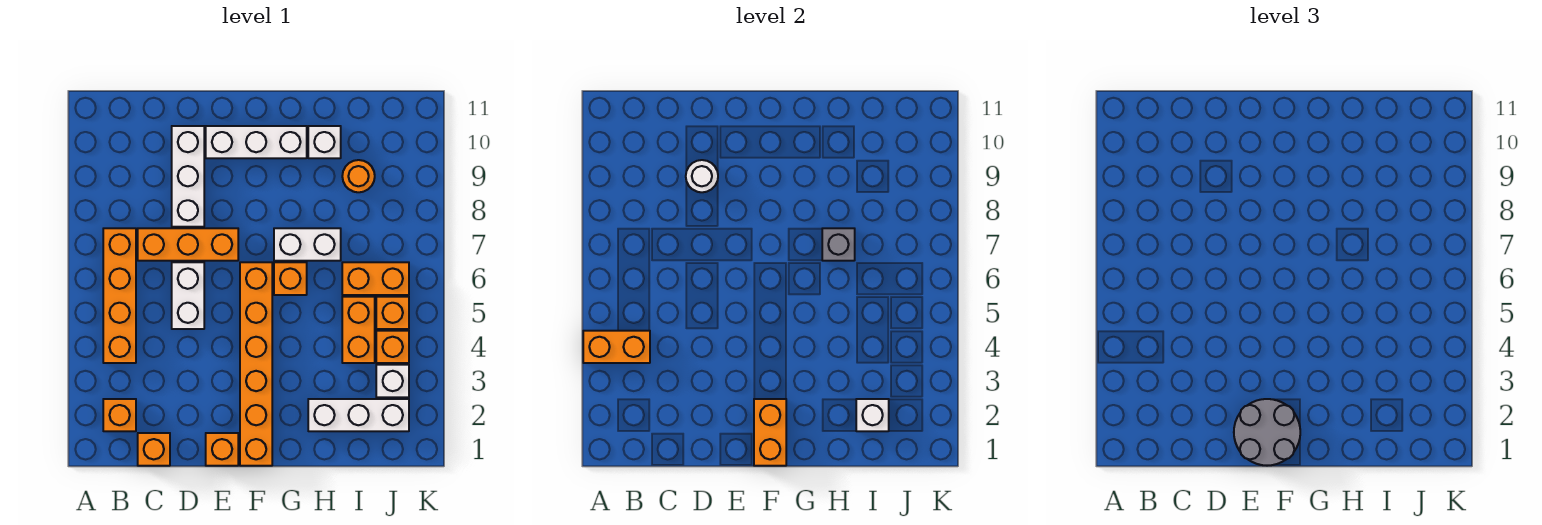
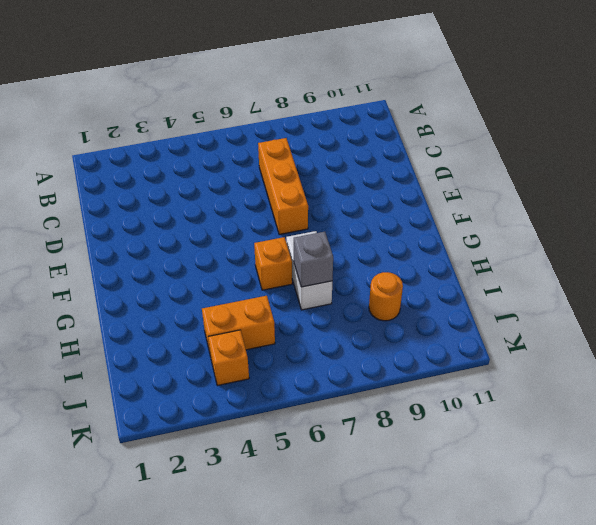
none -> orange brick B2 level 1
none -> orange brick B4:B7 level 1
none -> orange brick C1 level 1

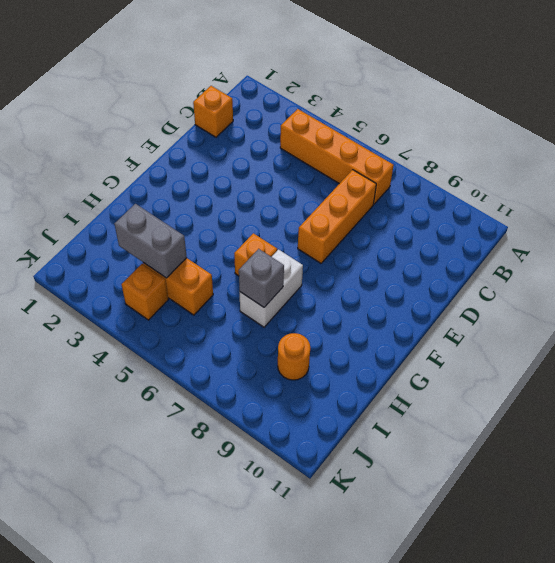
grey brick I3:I4 level 2 -> none
none -> orange brick B2 level 1
none -> white brick D5:D6 level 1
none -> white brick D8:D10 level 1

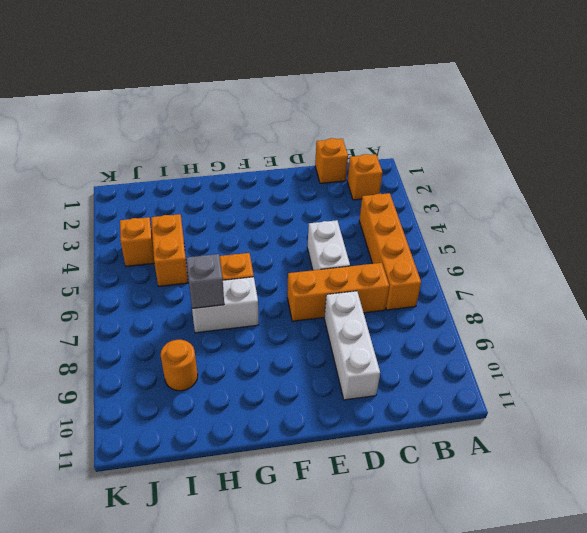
none -> orange brick E1 level 1
none -> white brick E10:G10 level 1
none -> orange brick F1:F6 level 1

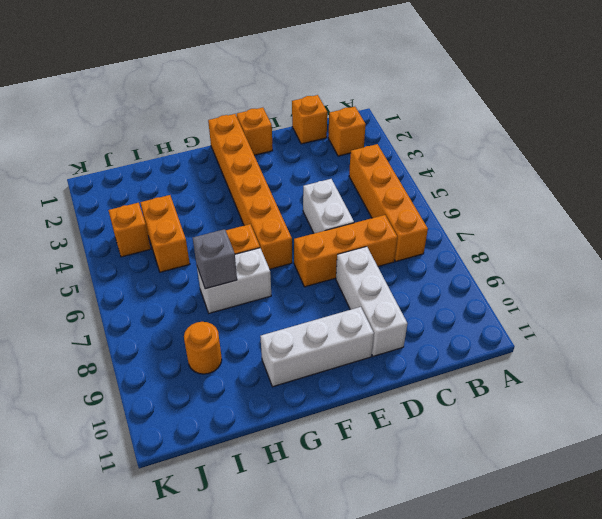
none -> white brick H2:J2 level 1
none -> white brick H10 level 1
none -> orange brick I6:J6 level 1

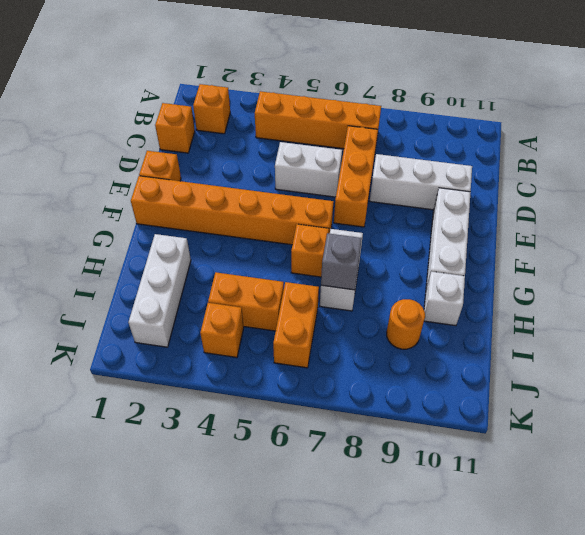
none -> white brick J3 level 1
none -> orange brick J5 level 1
none -> orange brick A4:B4 level 2

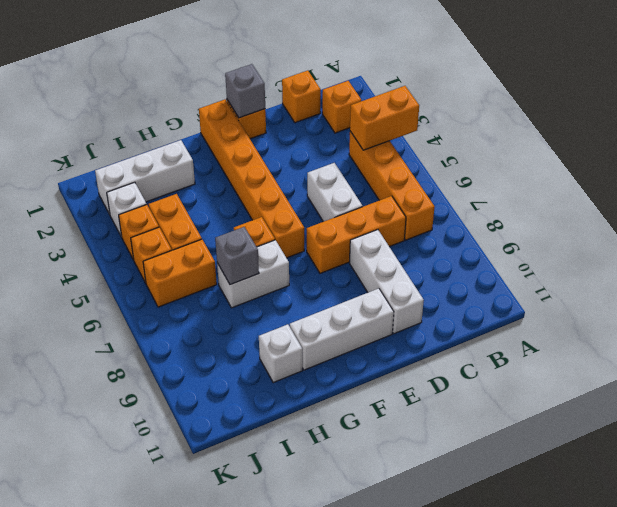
grey brick E1 level 2 -> none
none -> orange round brick I9 level 1
none -> white round brick D9 level 2
none -> orange brick F1:F2 level 2

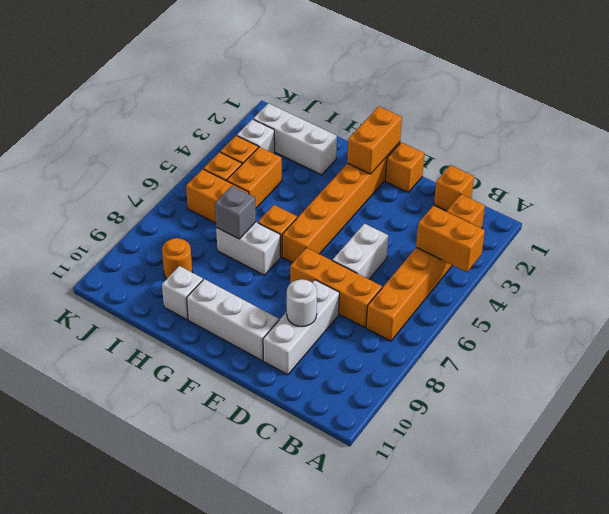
none -> white brick I2 level 2
none -> grey round brick E1:F2 level 3

